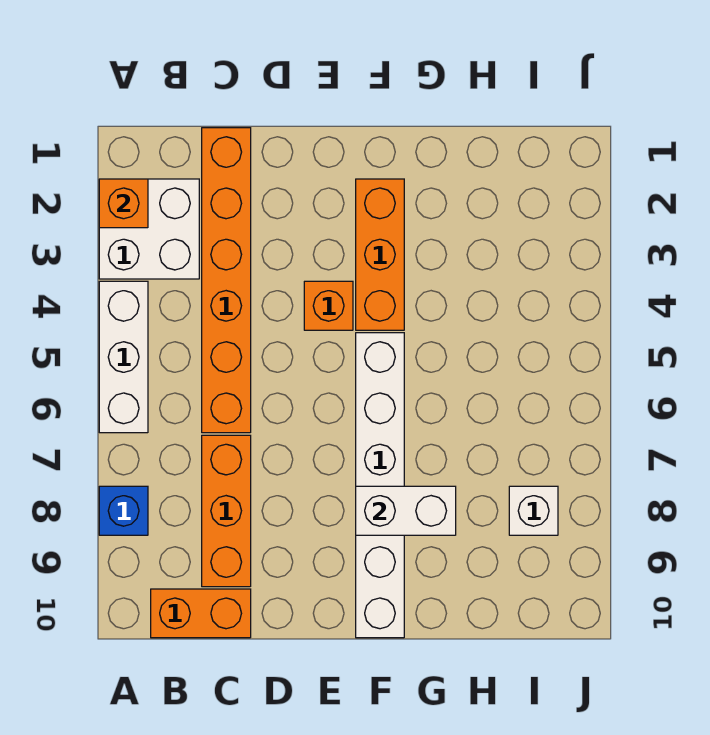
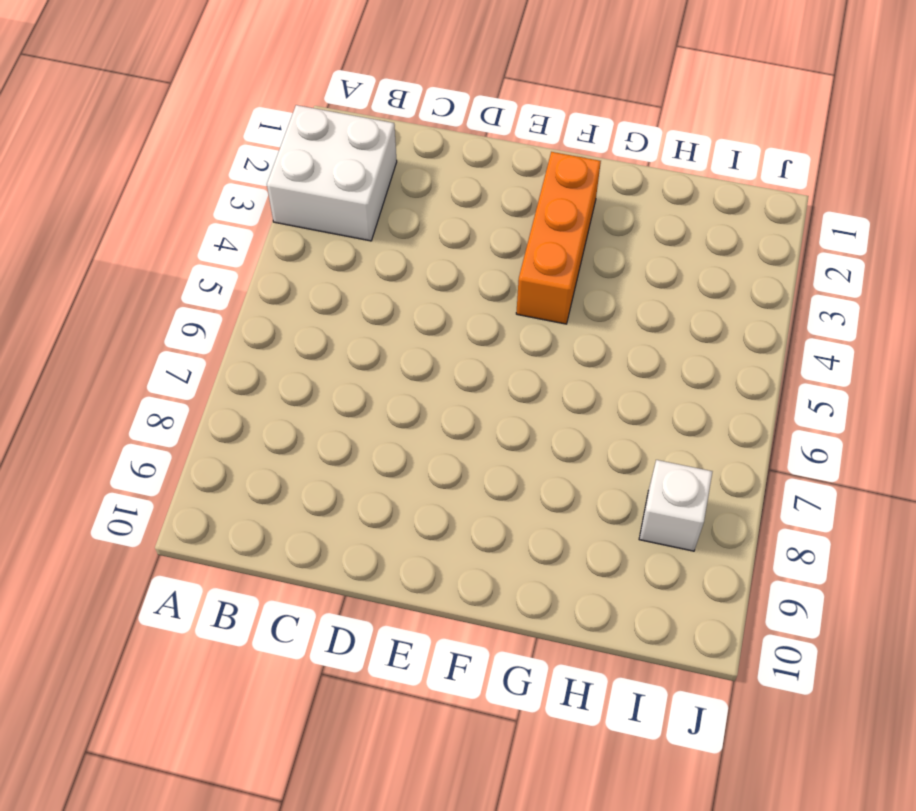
none -> white brick A4:A6 level 1
none -> blue brick A8 level 1
none -> orange brick B10:C10 level 1

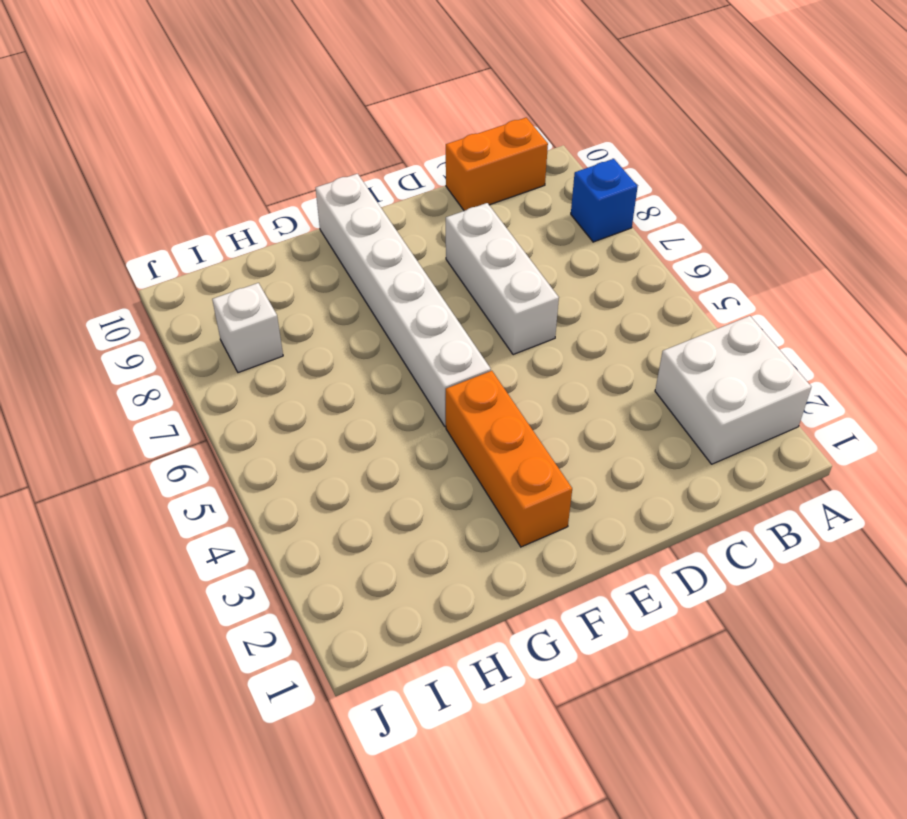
white brick D6:D8 level 1 -> white brick A4:A6 level 1
none -> orange brick C1:C6 level 1
none -> orange brick C7:C9 level 1
none -> orange brick E4 level 1

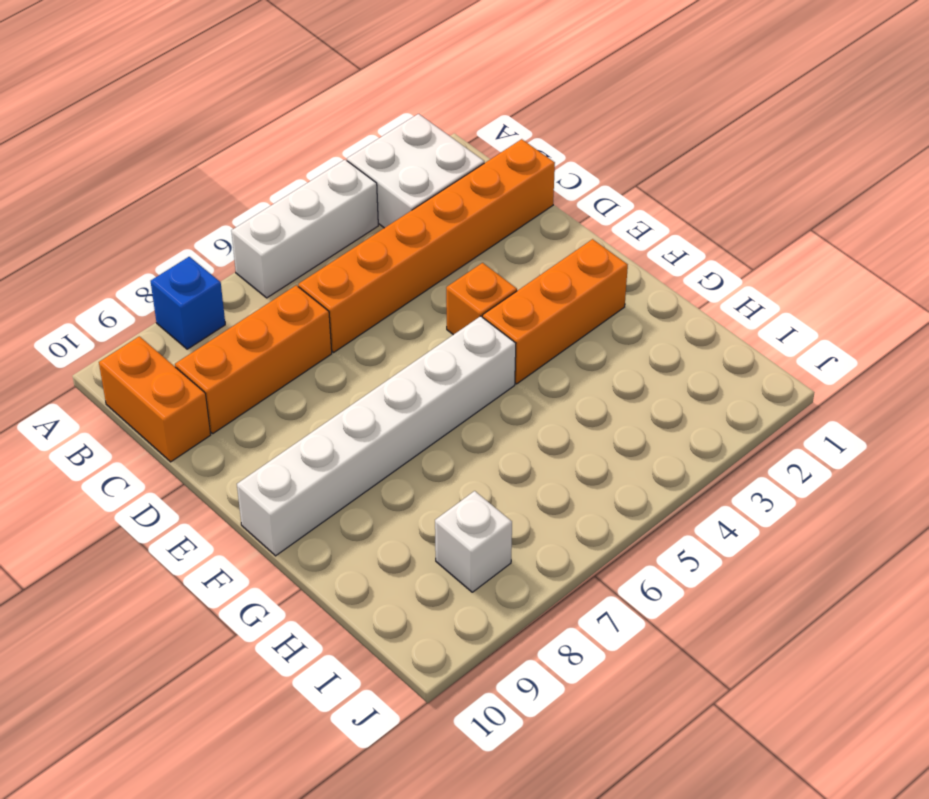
none -> orange brick A2 level 2
none -> white brick F8:G8 level 2

